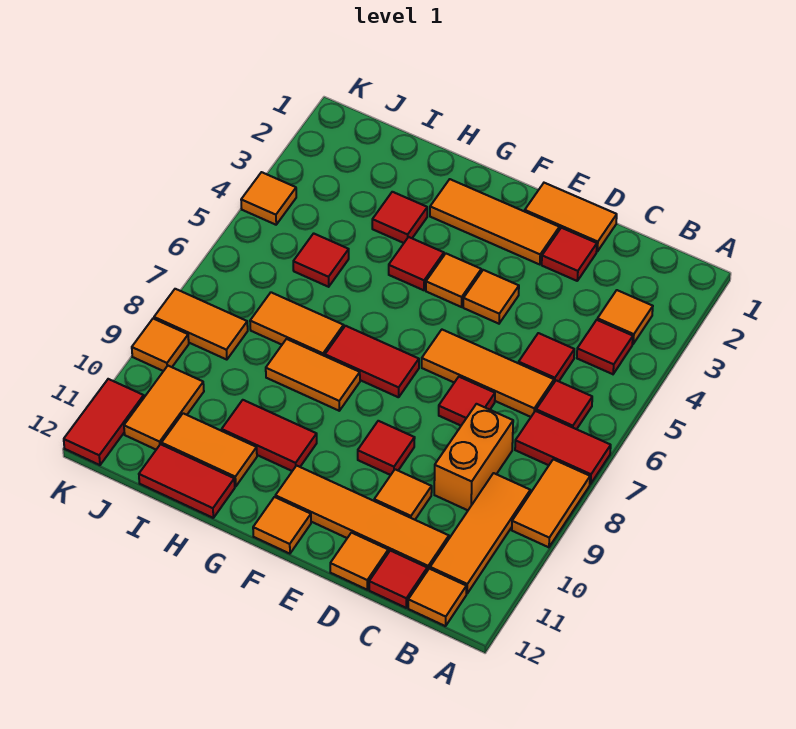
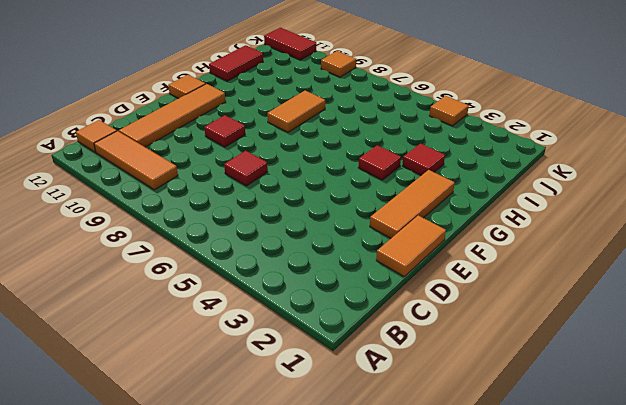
none -> red tile A7:B7 level 1
none -> orange tile A8:A9 level 1
none -> orange tile B3 level 1
none -> red tile B4 level 1

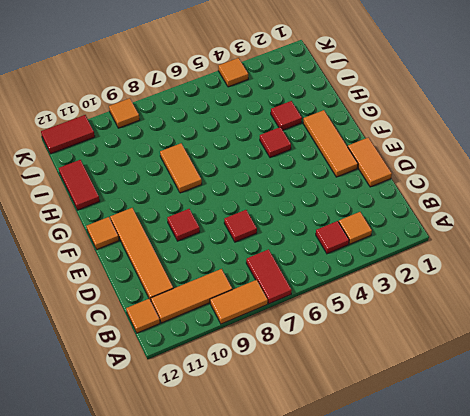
none -> red tile B6 level 1
none -> red tile C5 level 1
none -> orange tile C6:E6 level 1
none -> orange brick C8:C9 level 1

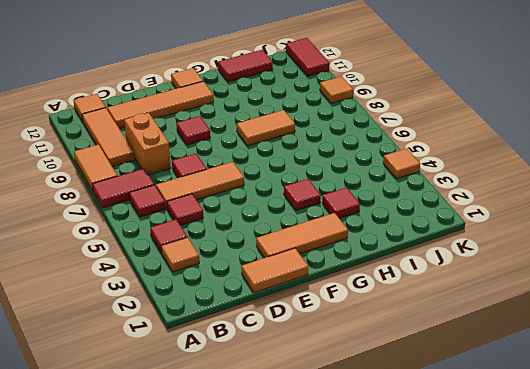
none -> red tile C12 level 1
none -> red tile D2 level 1
none -> orange tile D10 level 1
none -> orange tile D12 level 1

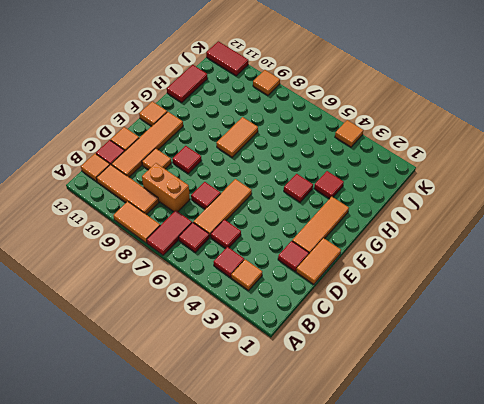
none -> orange tile E4 level 1
none -> orange tile F4 level 1
none -> red tile F7:G7 level 1
none -> red tile G10:H10 level 1

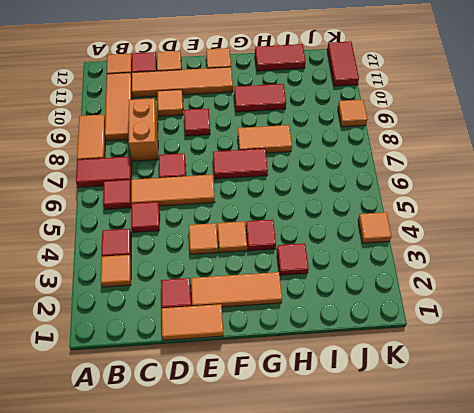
none -> orange tile H7:I7 level 1
none -> orange tile H11:I11 level 1
none -> red tile I5 level 1
none -> orange tile J8:K8 level 1

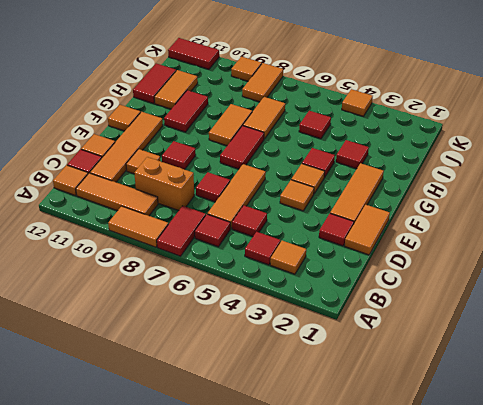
none -> orange tile J10:J11 level 1

